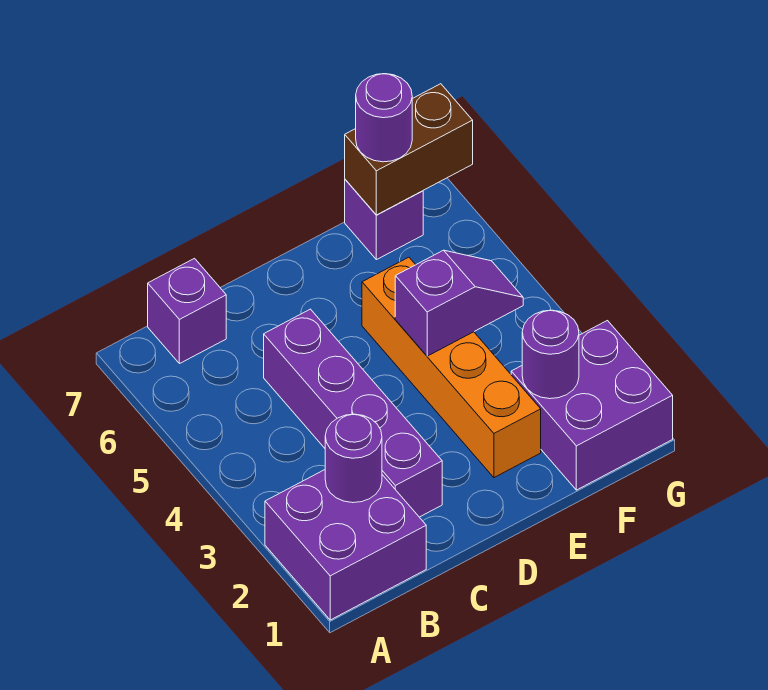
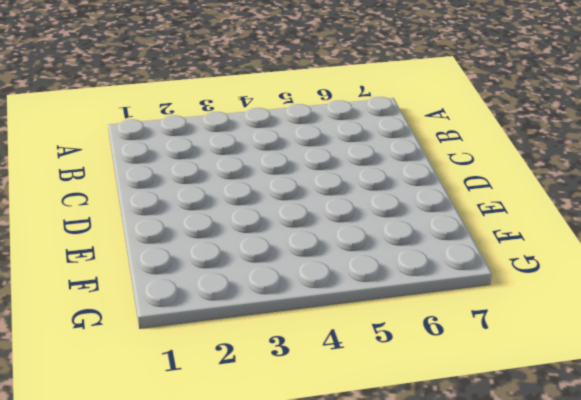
none -> purple brick A1:B2 level 1
none -> purple brick B7 level 1

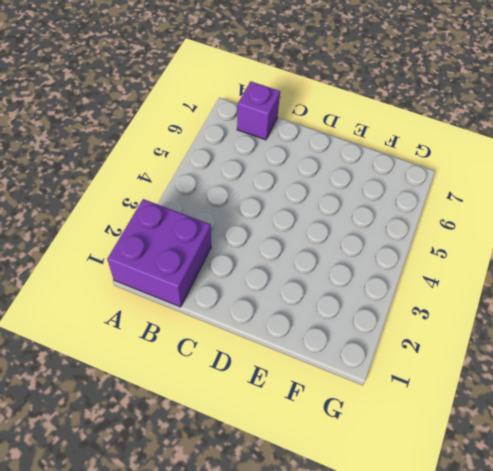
none -> purple brick C2:C5 level 1
none -> orange brick E2:E5 level 1

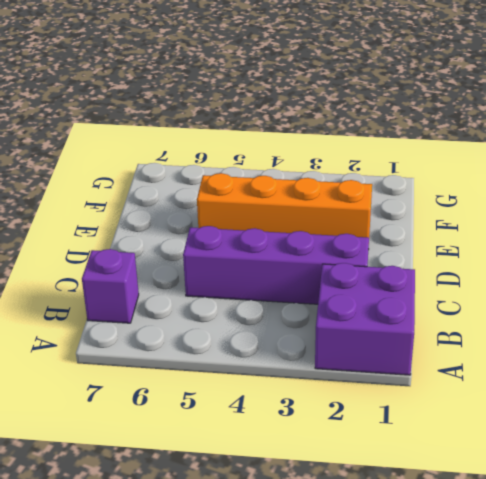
none -> purple brick F1:G2 level 1
none -> purple brick F7 level 1

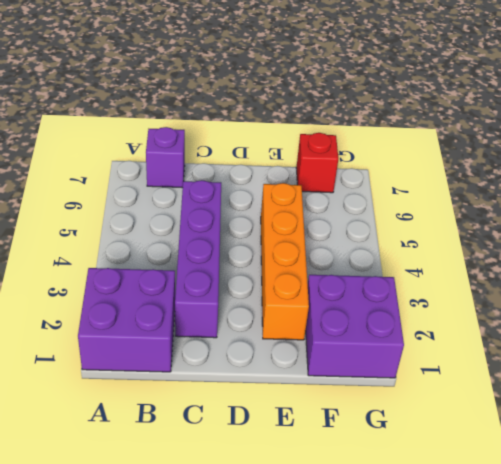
red brick F7 level 1 -> purple brick F7 level 1
none -> purple round brick B2 level 2
none -> purple slope E4:F4 level 2 top E

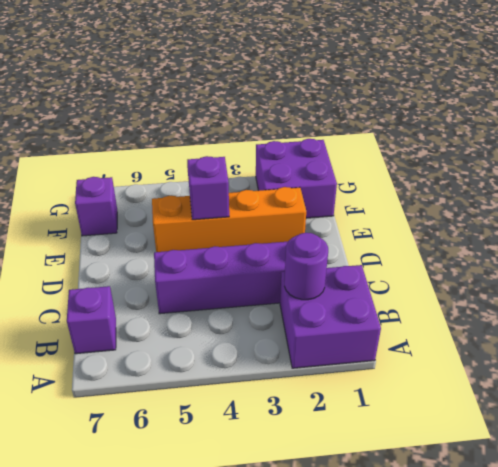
none -> purple round brick F2 level 2
none -> brown brick F7:G7 level 2

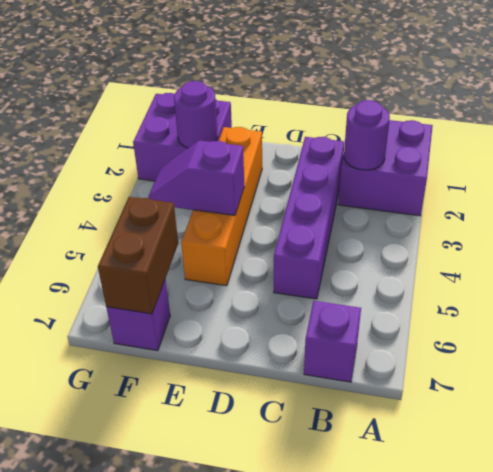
brown brick F6:F7 level 2 -> brown brick F7:G7 level 2
none -> purple round brick F7 level 3

